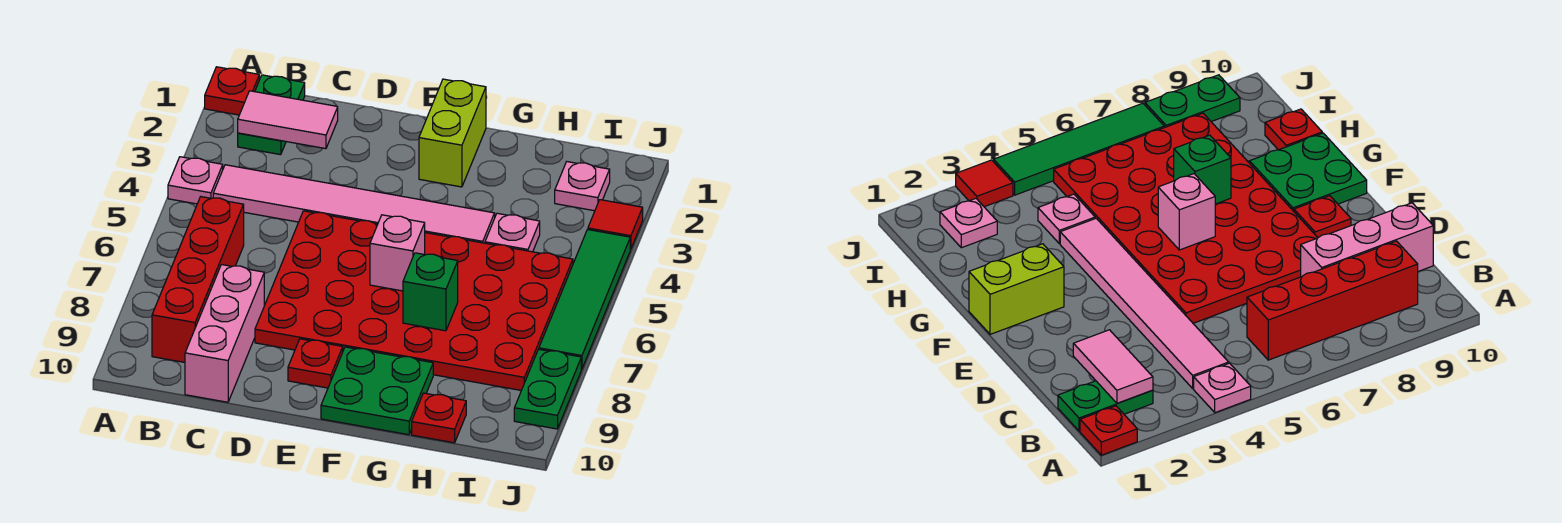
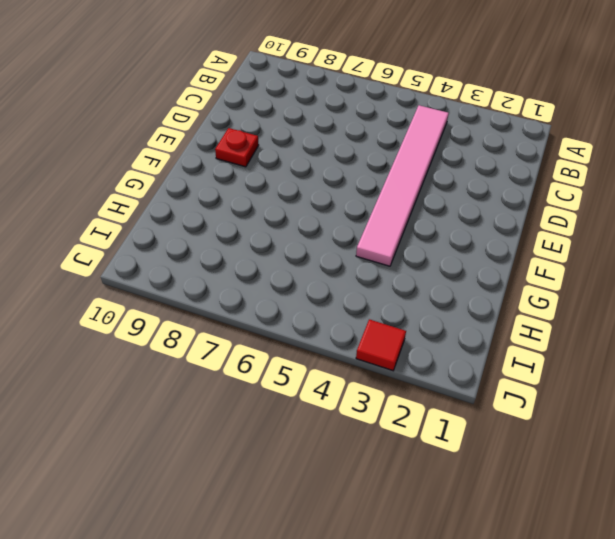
none -> red plate A1 level 1
none -> pink plate A4 level 1
none -> green plate B1:B2 level 1

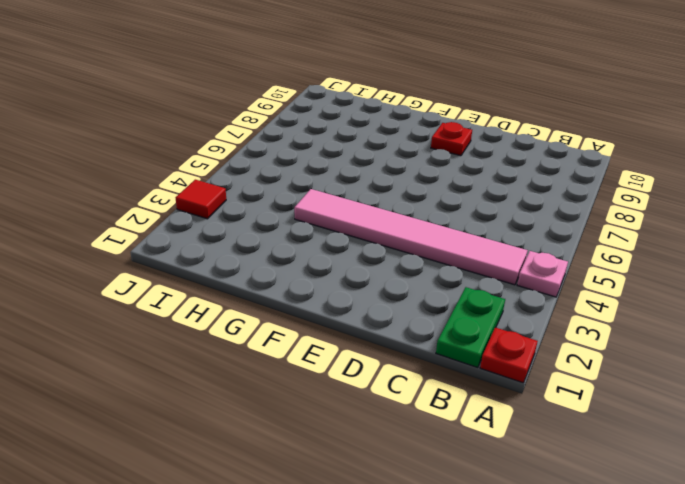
none -> red brick B6:B9 level 1
none -> pink brick C8:C10 level 1
none -> red plate D5:I8 level 1

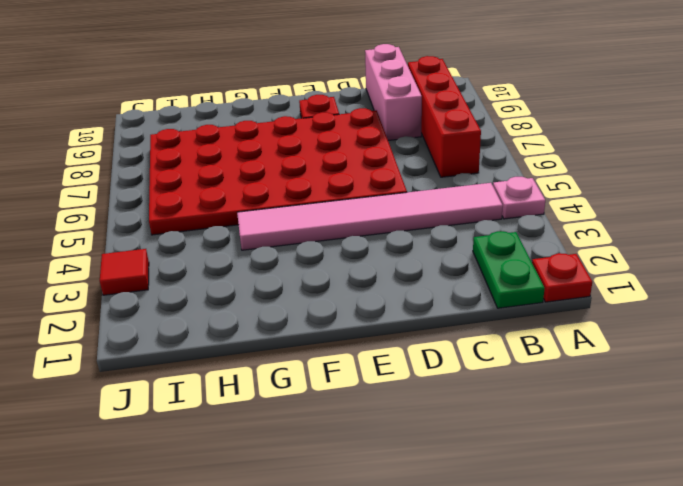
none -> lime brick F1:F2 level 1
none -> green plate F9:G10 level 1
none -> pink plate H4 level 1

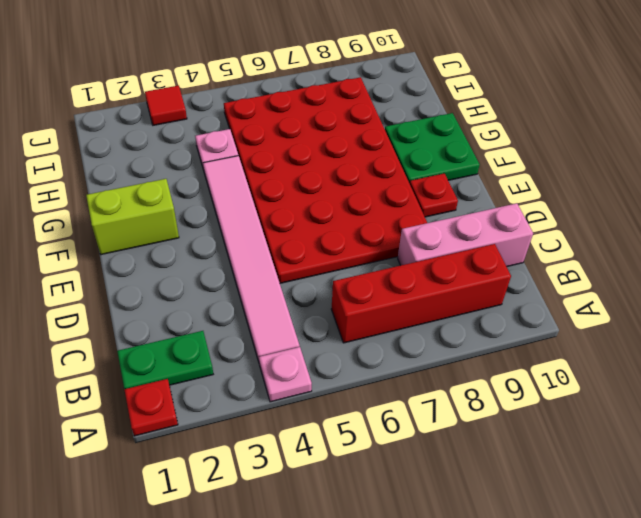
none -> red plate H10 level 1
none -> pink plate I2 level 1
none -> green tile J4:J7 level 1

